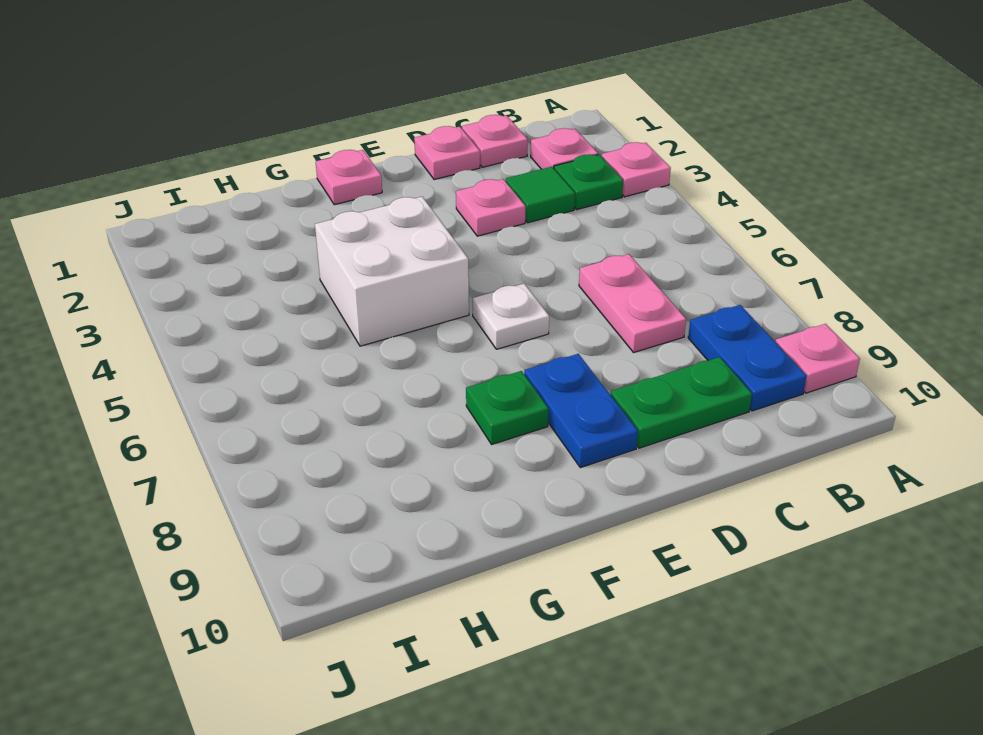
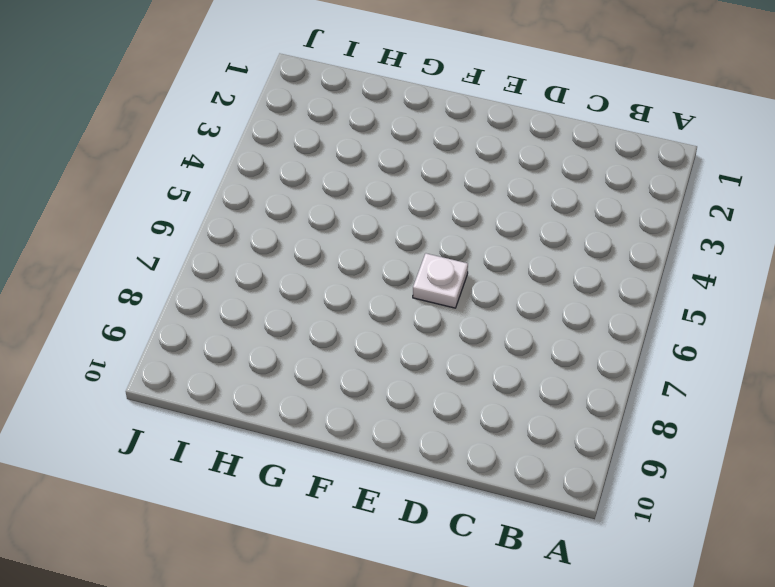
none -> pink plate A3 level 1
none -> pink plate A9 level 1
none -> pink plate B2 level 1

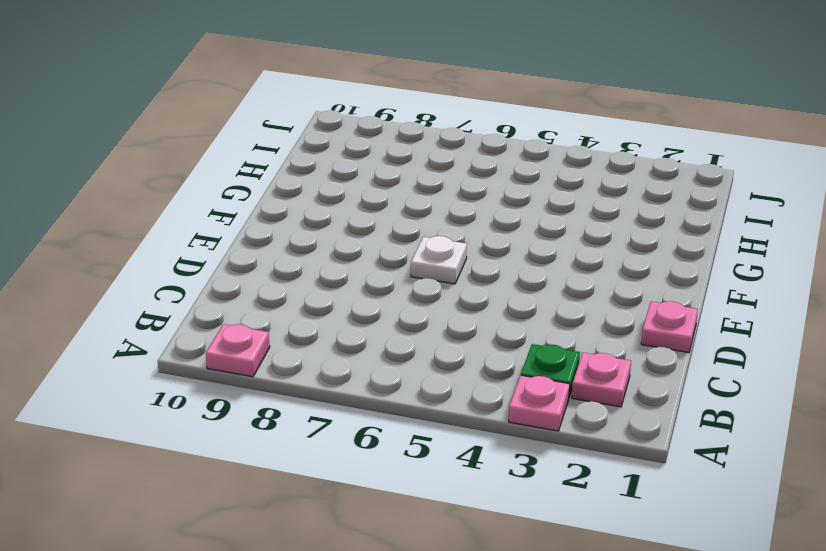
none -> blue plate B8:B9 level 1
none -> pink plate C1 level 1
none -> green tile C3 level 1

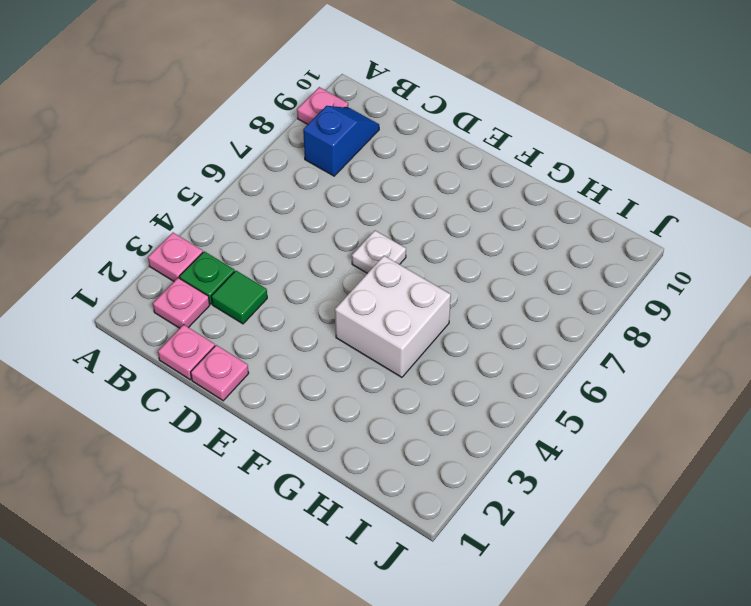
blue slope B8:B9 level 1 top 8 -> blue plate B8:B9 level 1
none -> pink plate C6:C7 level 1
none -> green plate C9:D9 level 1
none -> pink plate D3 level 1

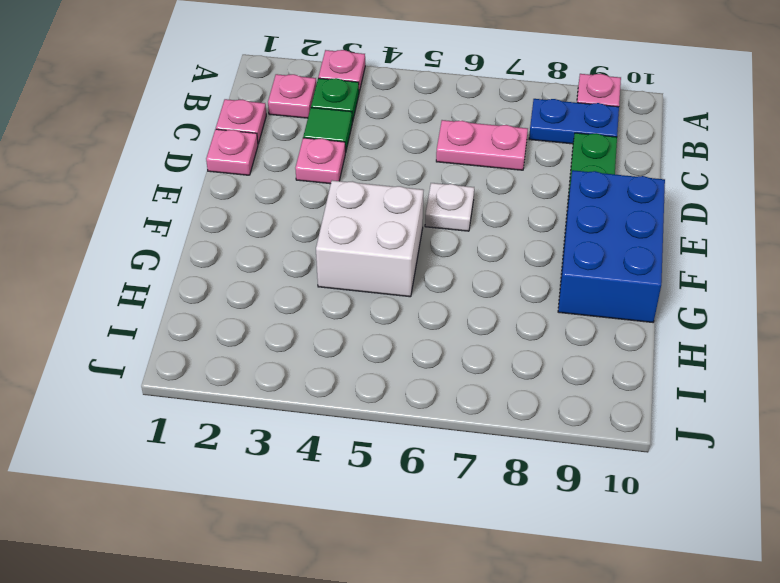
blue brick E9:G10 level 1 -> blue plate E8:E9 level 1
none -> pink plate F1 level 1
none -> green plate F8 level 1

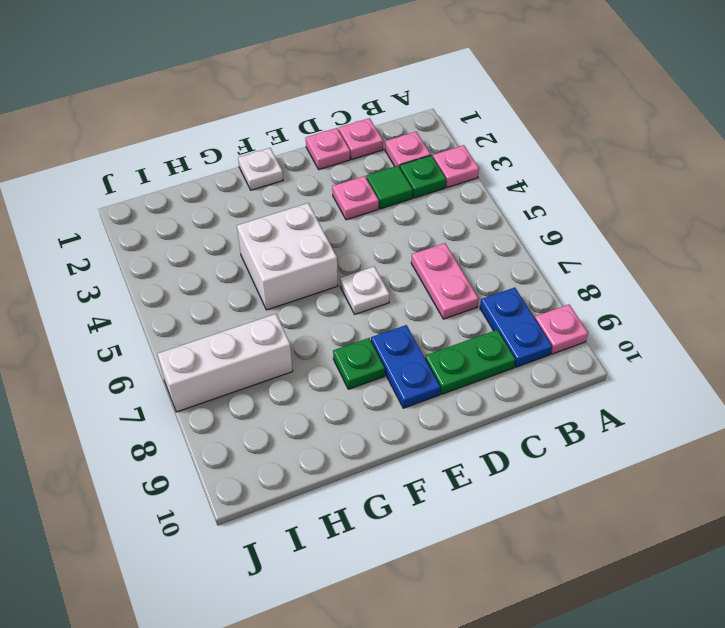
white plate F1 level 1 -> pink plate F1 level 1
white brick H7:J7 level 1 -> none

